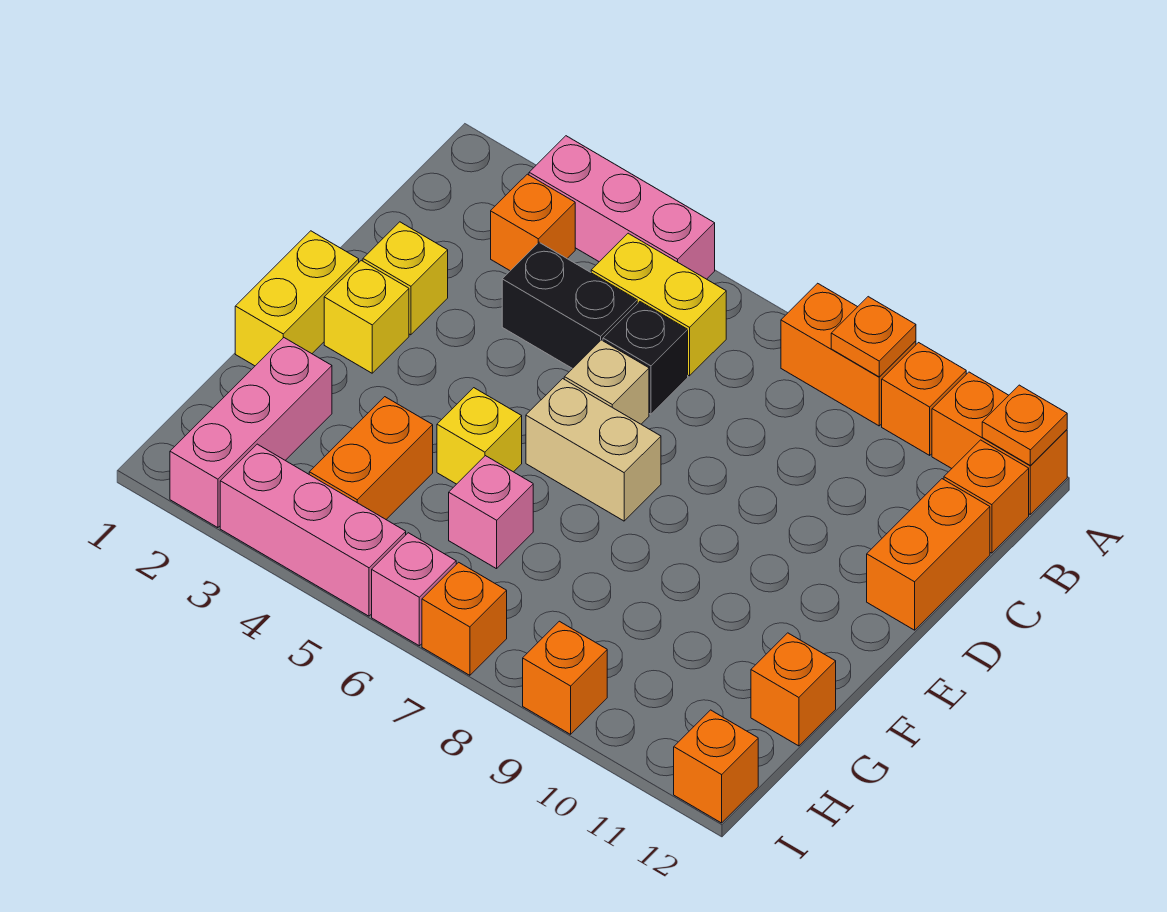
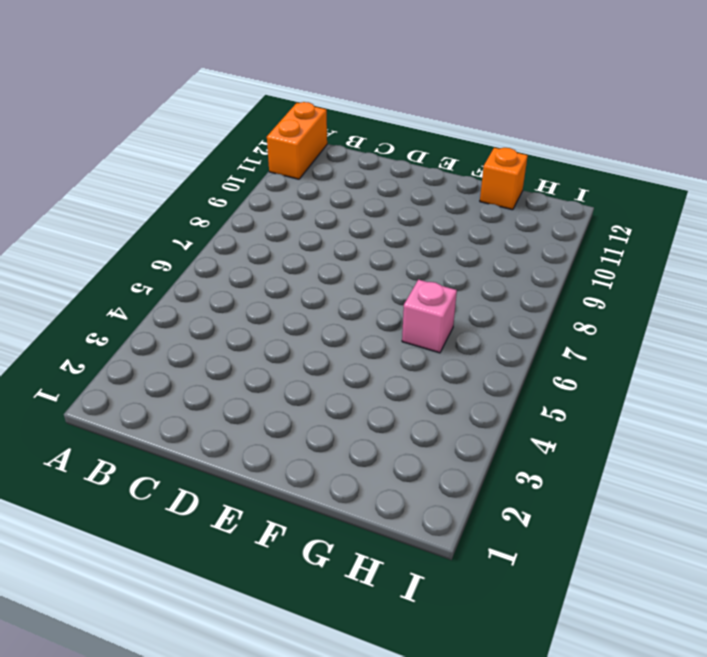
none -> pink brick A3:A5 level 1
none -> orange brick A8:A9 level 1
none -> orange brick A10 level 1

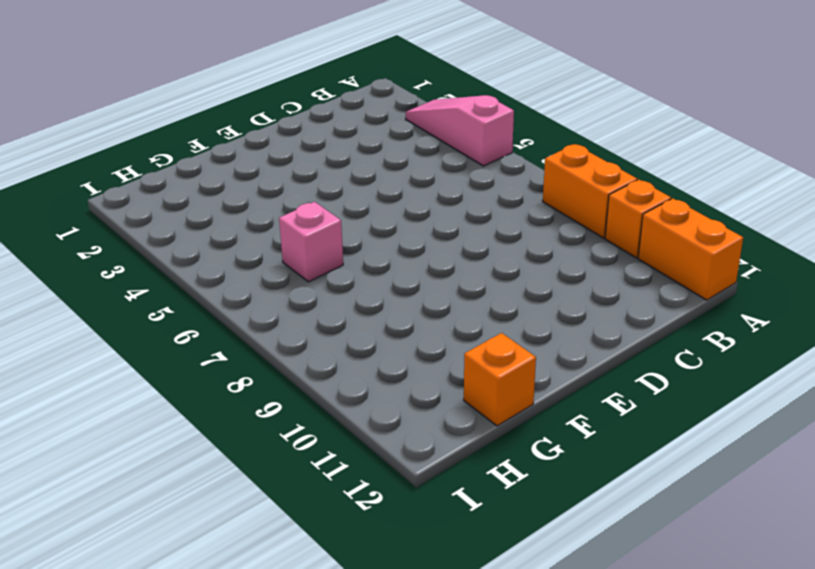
pink slope A3:A5 level 1 top 5 -> pink brick A3:A5 level 1
none -> orange brick B3 level 1
none -> yellow brick B5:B6 level 1
none -> orange brick B12 level 1

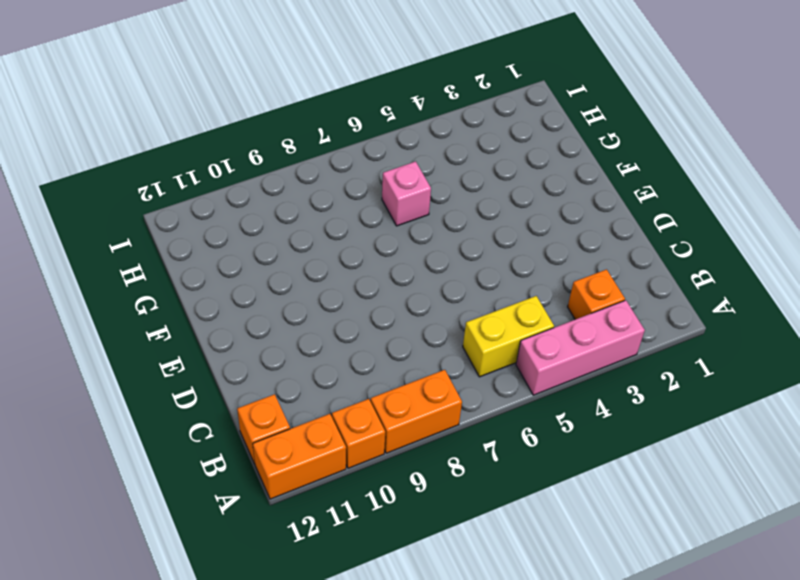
none -> black brick C4:C5 level 1
none -> black brick C6 level 1
none -> orange brick C12:D12 level 1

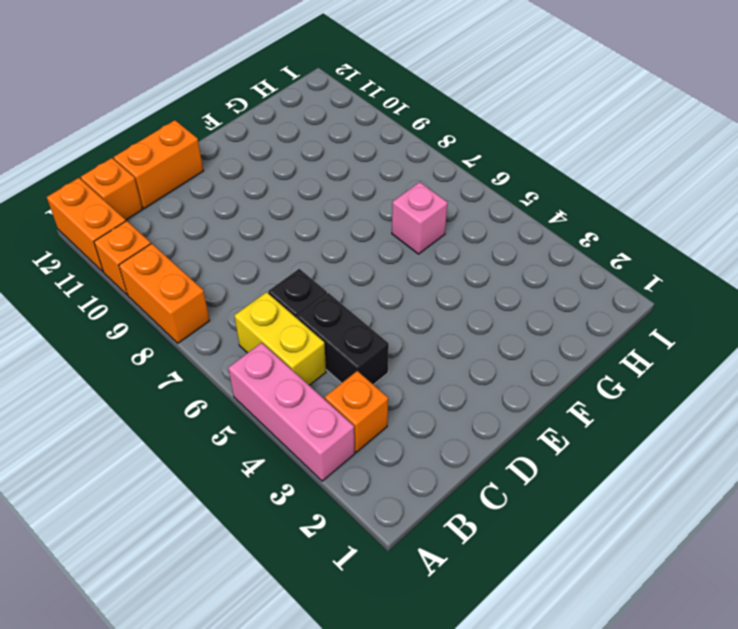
none -> yellow brick D2 level 1
none -> tan brick D6 level 1
none -> yellow brick E1:F1 level 1

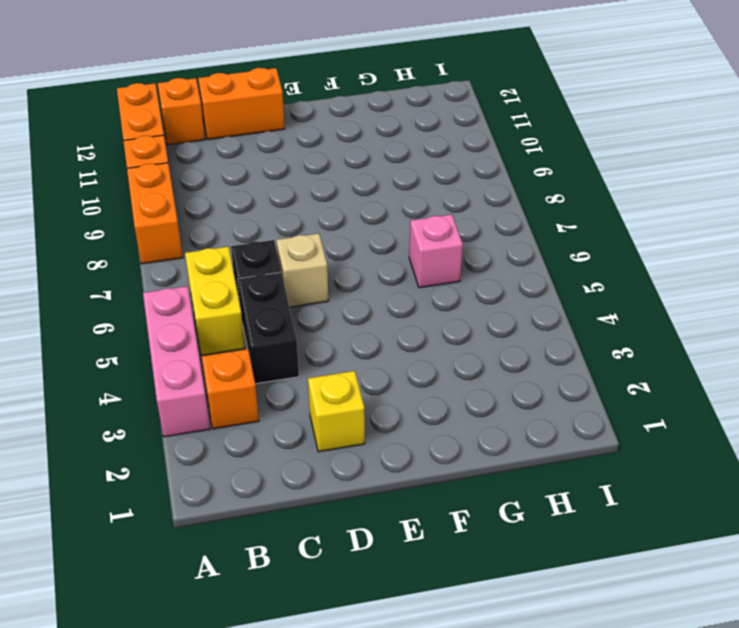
none -> yellow brick E1:F1 level 1
none -> yellow brick E2 level 1
none -> tan brick E6:E7 level 1

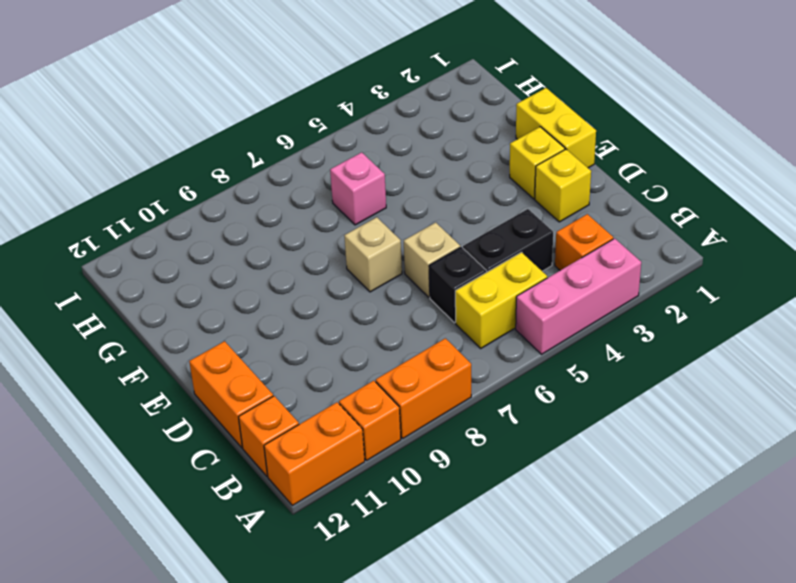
tan brick E7 level 1 -> tan brick E6:E7 level 1
none -> yellow brick F5 level 1
none -> pink brick G2:I2 level 1
none -> orange brick G4:H4 level 1

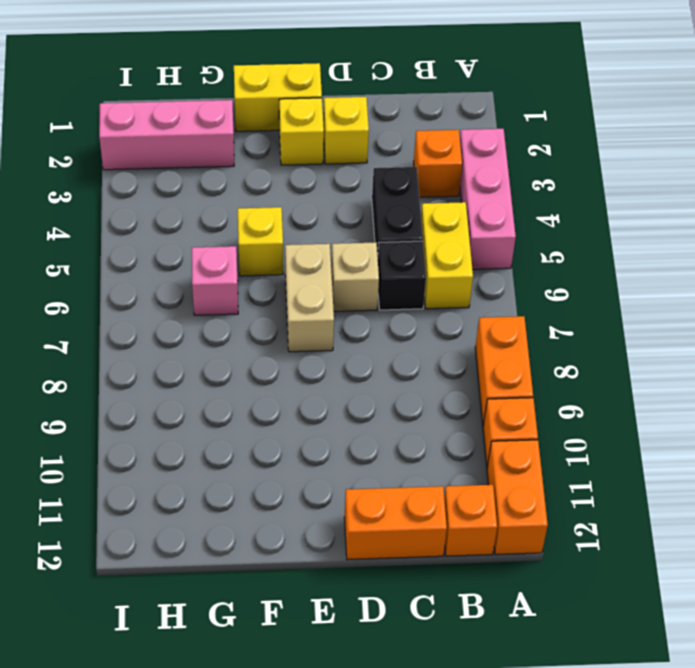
none -> orange brick G4:H4 level 1
none -> orange brick G12 level 1
none -> pink brick I3:I5 level 1

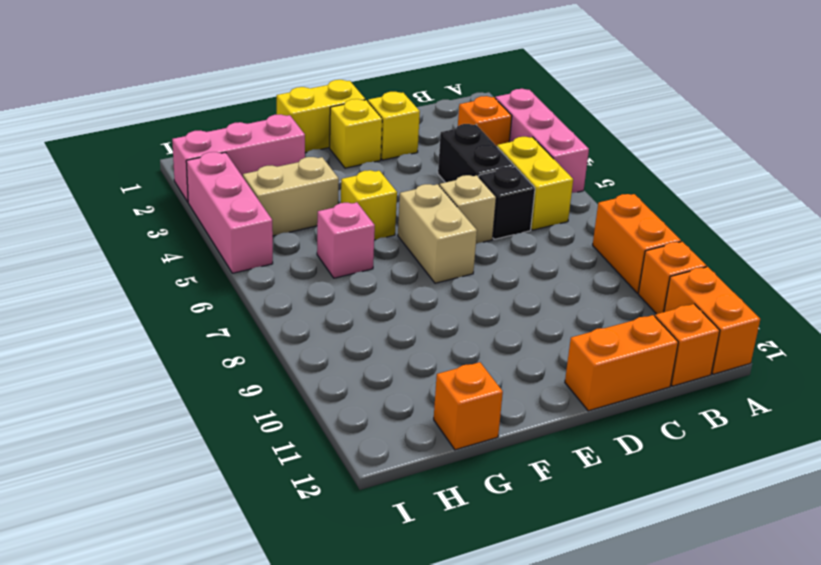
tan brick G4:H4 level 1 -> orange brick G4:H4 level 1
none -> pink brick I6 level 1
none -> orange brick I7 level 1
none -> orange brick I9 level 1

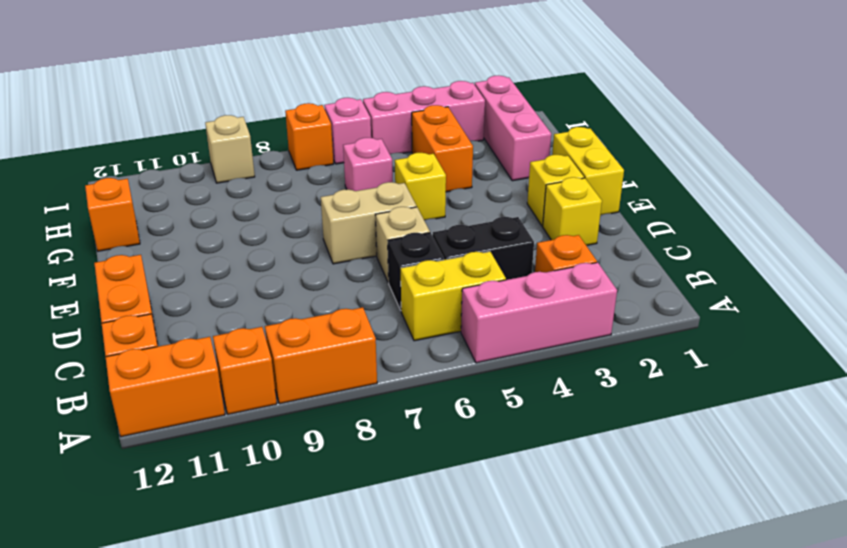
tan brick I9 level 1 -> orange brick I9 level 1
none -> orange brick I12 level 1
none -> orange plate A9 level 2
none -> orange plate A12 level 2

